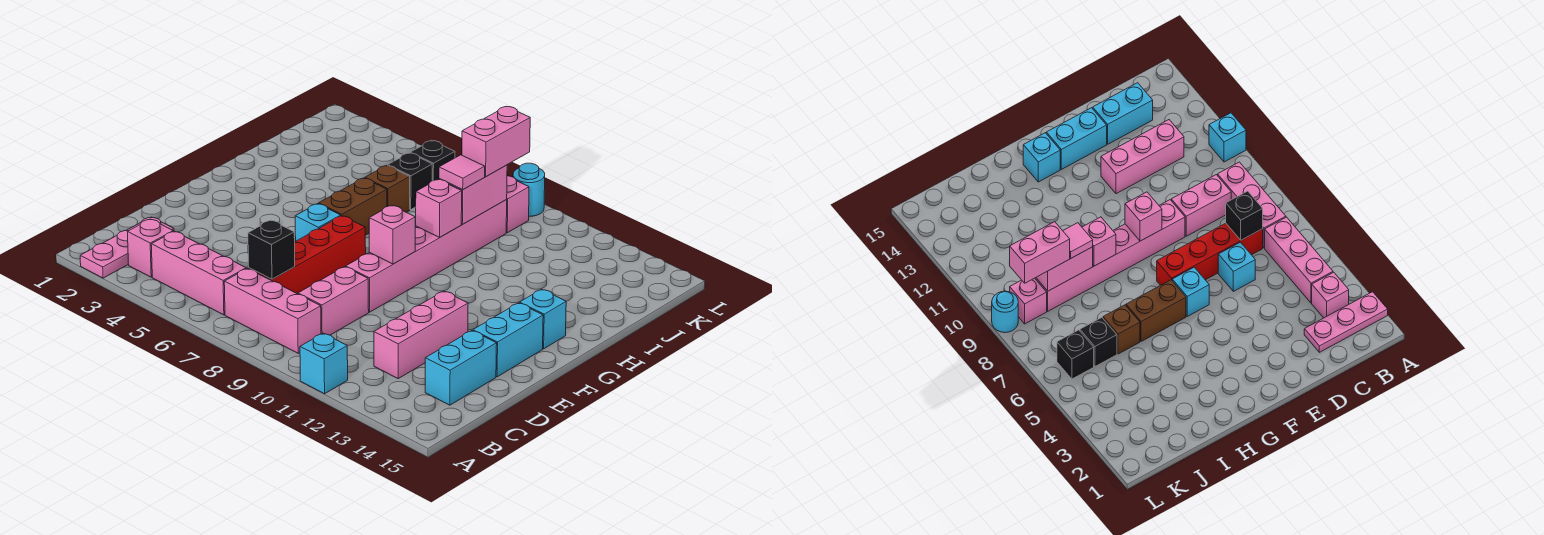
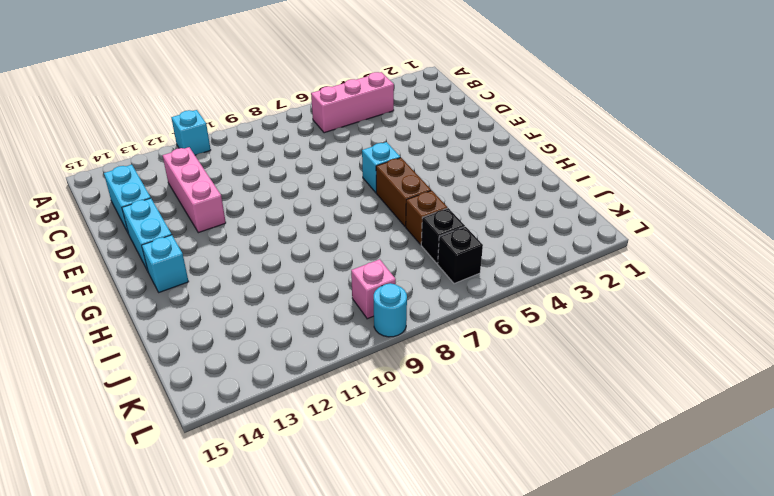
none -> pink plate A2:C2 level 1
none -> pink brick B3 level 1
none -> pink brick B7:B9 level 1

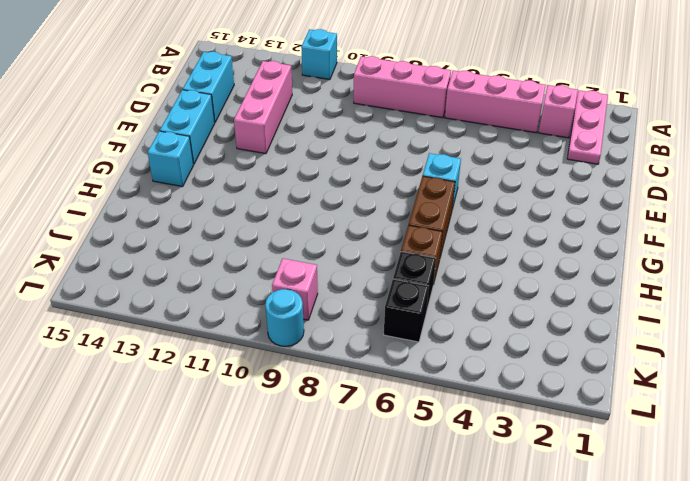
none -> red brick C7:F7 level 1
none -> pink brick C9:D9 level 1
none -> cyan brick D6 level 1

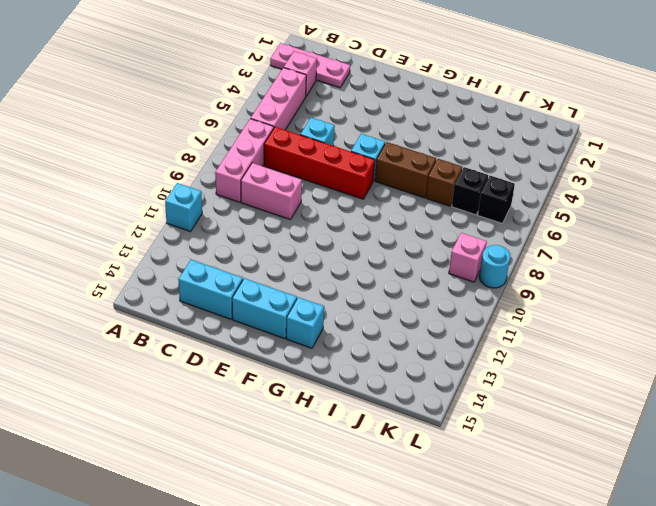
none -> pink brick C12:E12 level 1
none -> pink brick E9:J9 level 1
none -> black brick C7 level 2

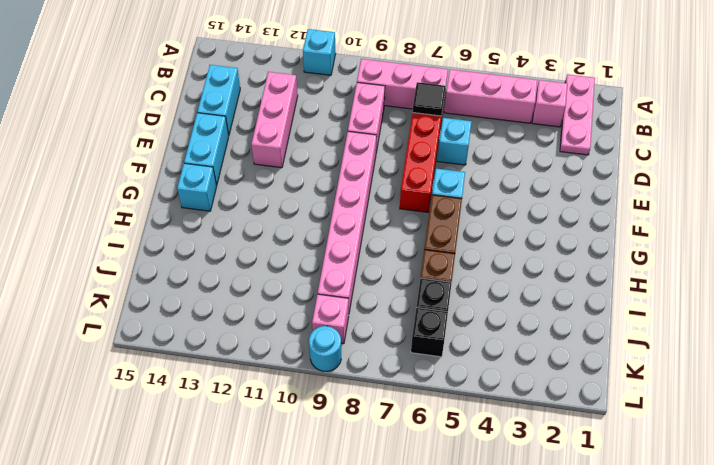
black tile C7 level 2 -> black brick C7 level 2
none -> pink brick F9 level 2
none -> pink brick H9 level 2
none -> pink brick I9:J9 level 2

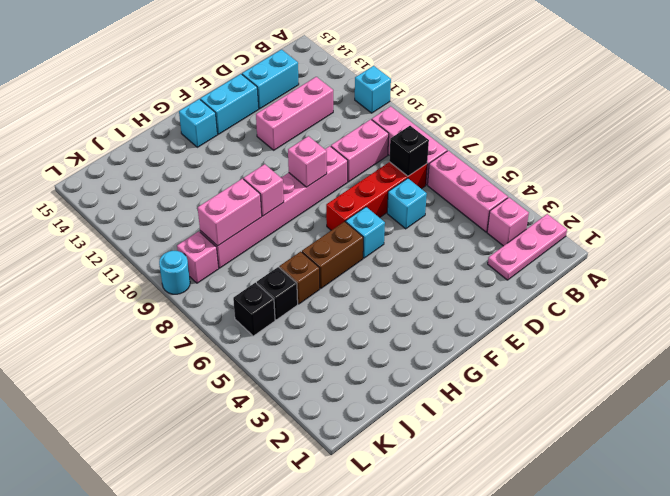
none -> pink tile I9 level 3
none -> pink brick J9:K9 level 3

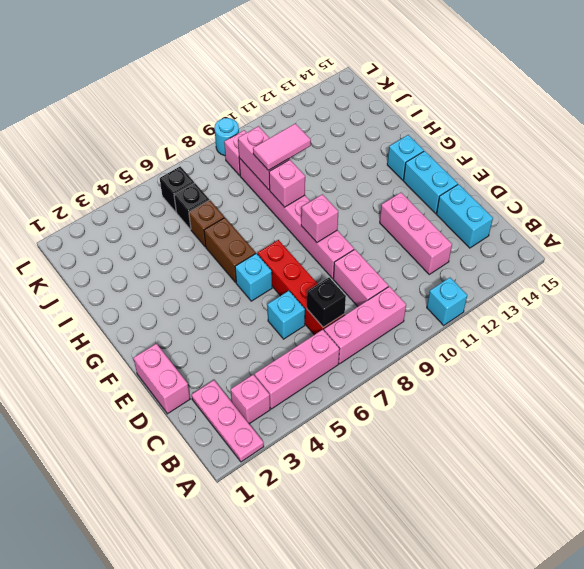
pink brick D1:E1 level 1 -> pink brick J9:K9 level 3
pink tile I9:I10 level 3 -> pink tile I9 level 3

